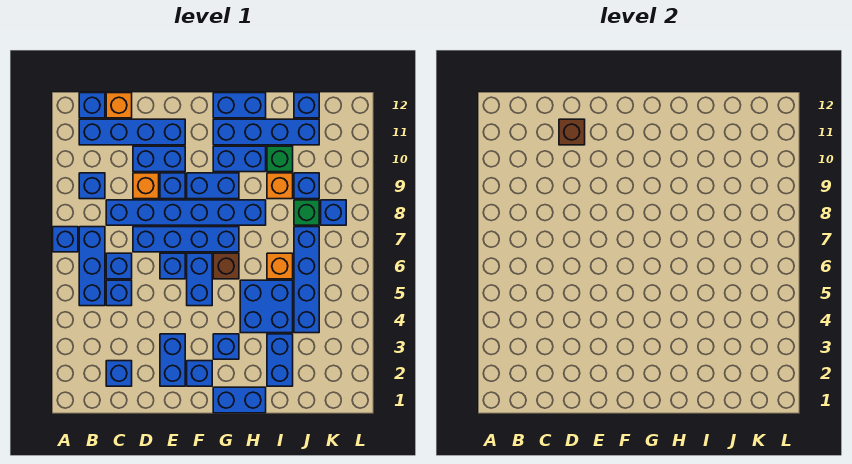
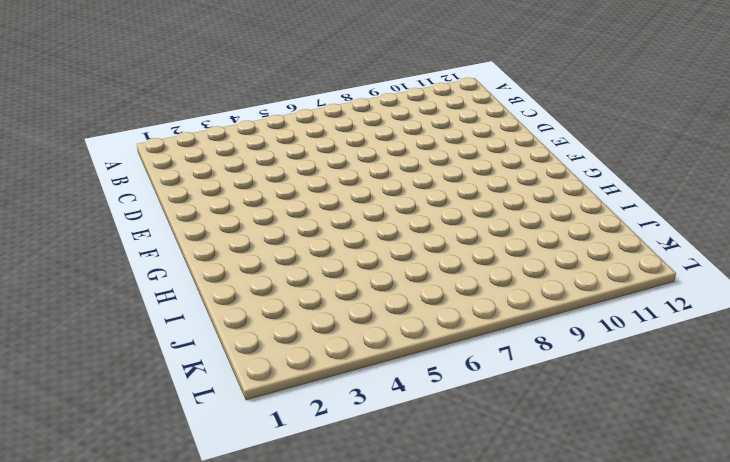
none -> blue brick A7 level 1
none -> blue brick B5:B7 level 1
none -> blue brick B9 level 1
none -> blue brick B11:E11 level 1

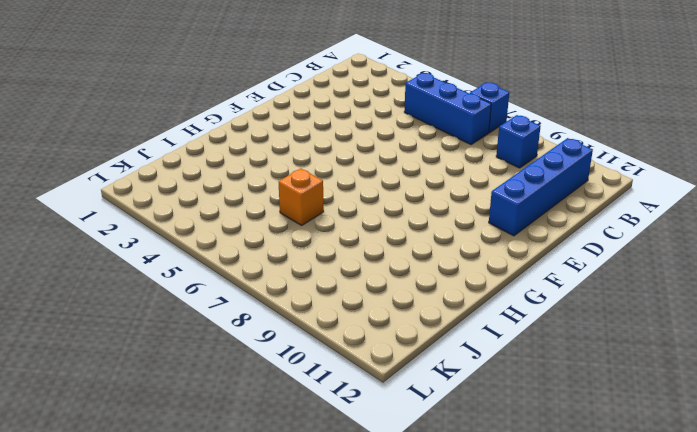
none -> blue brick B12 level 1
none -> blue brick C2 level 1
none -> blue brick C5 level 1
none -> blue brick C6 level 1

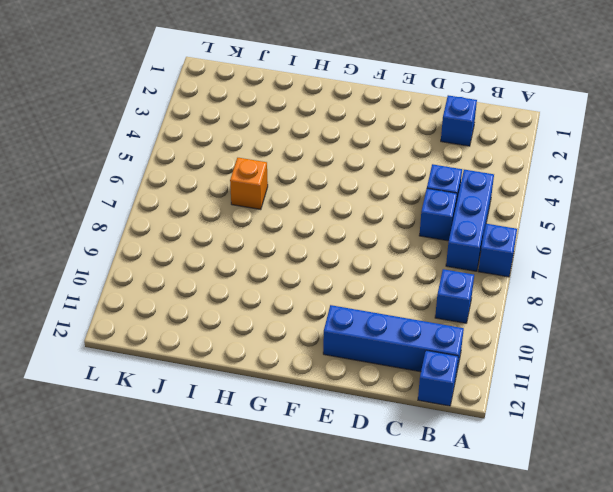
none -> blue brick C8:H8 level 1
none -> orange brick C12 level 1
none -> blue brick D7:G7 level 1
none -> orange brick D9 level 1

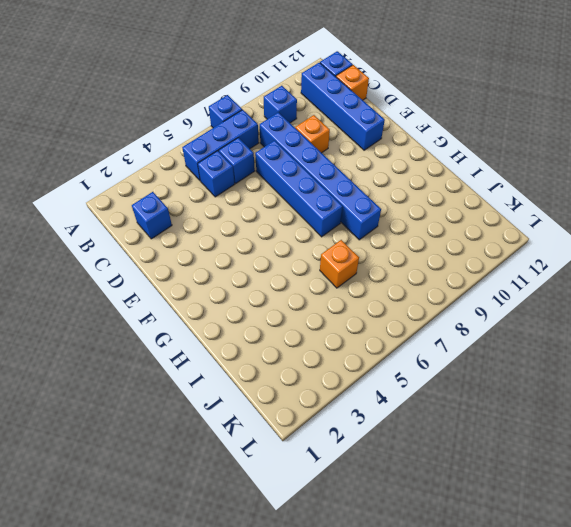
none -> blue brick D10:E10 level 1
none -> blue brick E2:E3 level 1
none -> blue brick E6 level 1
none -> blue brick E9 level 1

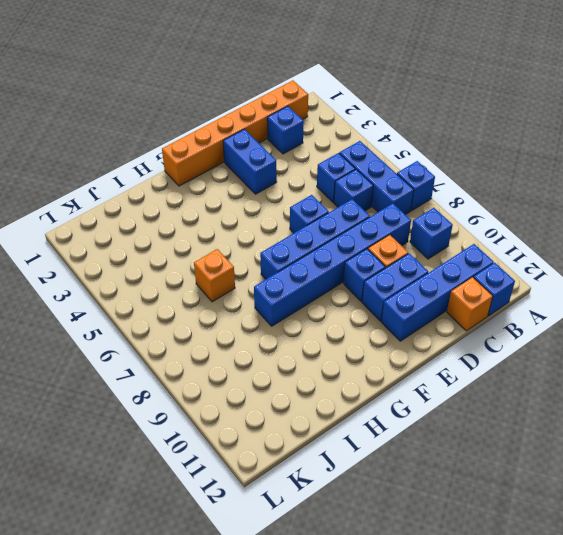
orange brick B1:G1 level 1 -> blue brick G1:H1 level 1
none -> blue brick F2 level 1
none -> blue brick F5:F6 level 1
none -> blue brick F9:G9 level 1
none -> blue brick G3 level 1

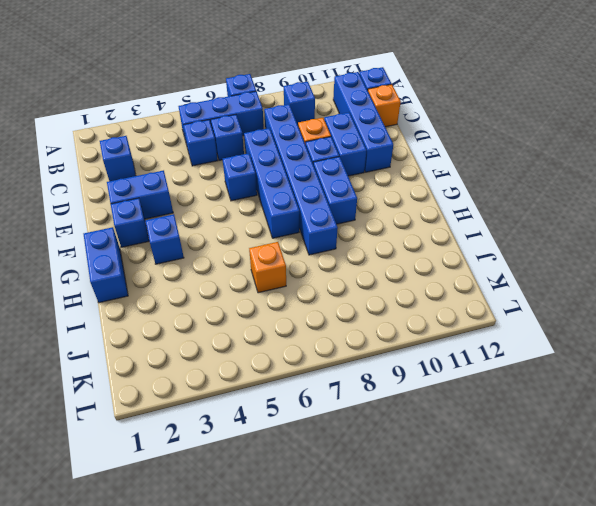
none -> blue brick F5:F6 level 1
none -> brown brick G6 level 1
none -> blue brick G10:H10 level 1
none -> blue brick G11:J11 level 1

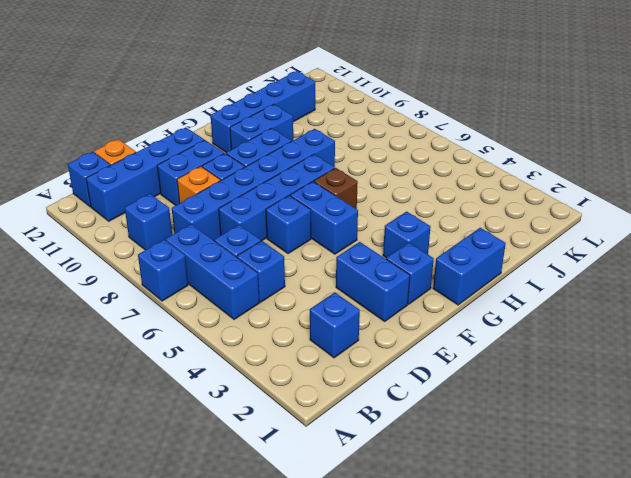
none -> blue brick G12:H12 level 1
none -> blue brick H4:I5 level 1
none -> blue brick I2:I3 level 1
none -> orange brick I6 level 1

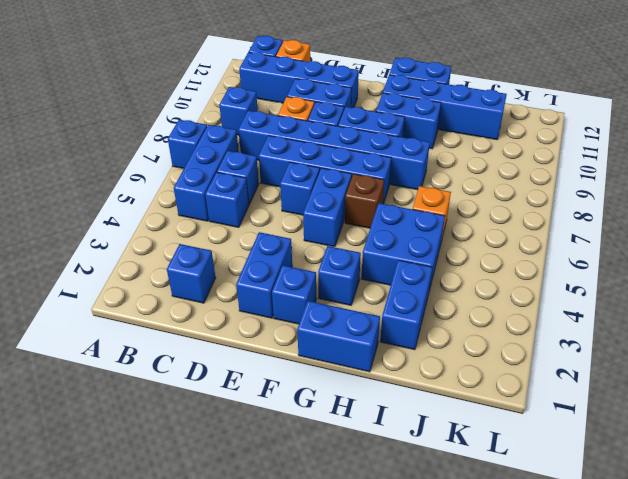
none -> orange brick I9 level 1
none -> green brick I10 level 1
none -> blue brick J4:J7 level 1
none -> green brick J8 level 1

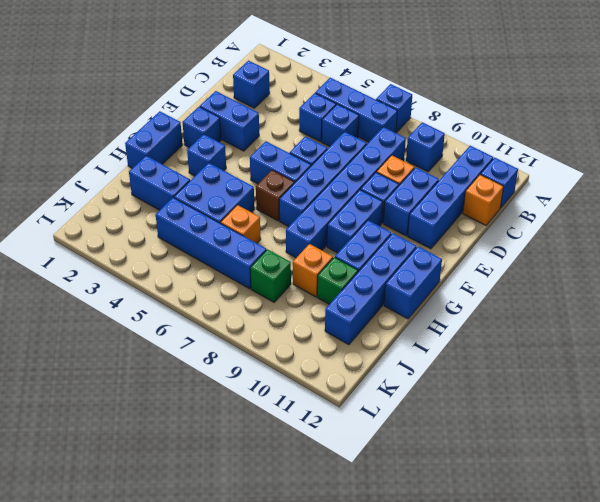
none -> blue brick J9 level 1
none -> blue brick J12 level 1
none -> blue brick K8 level 1
none -> brown brick D11 level 2

